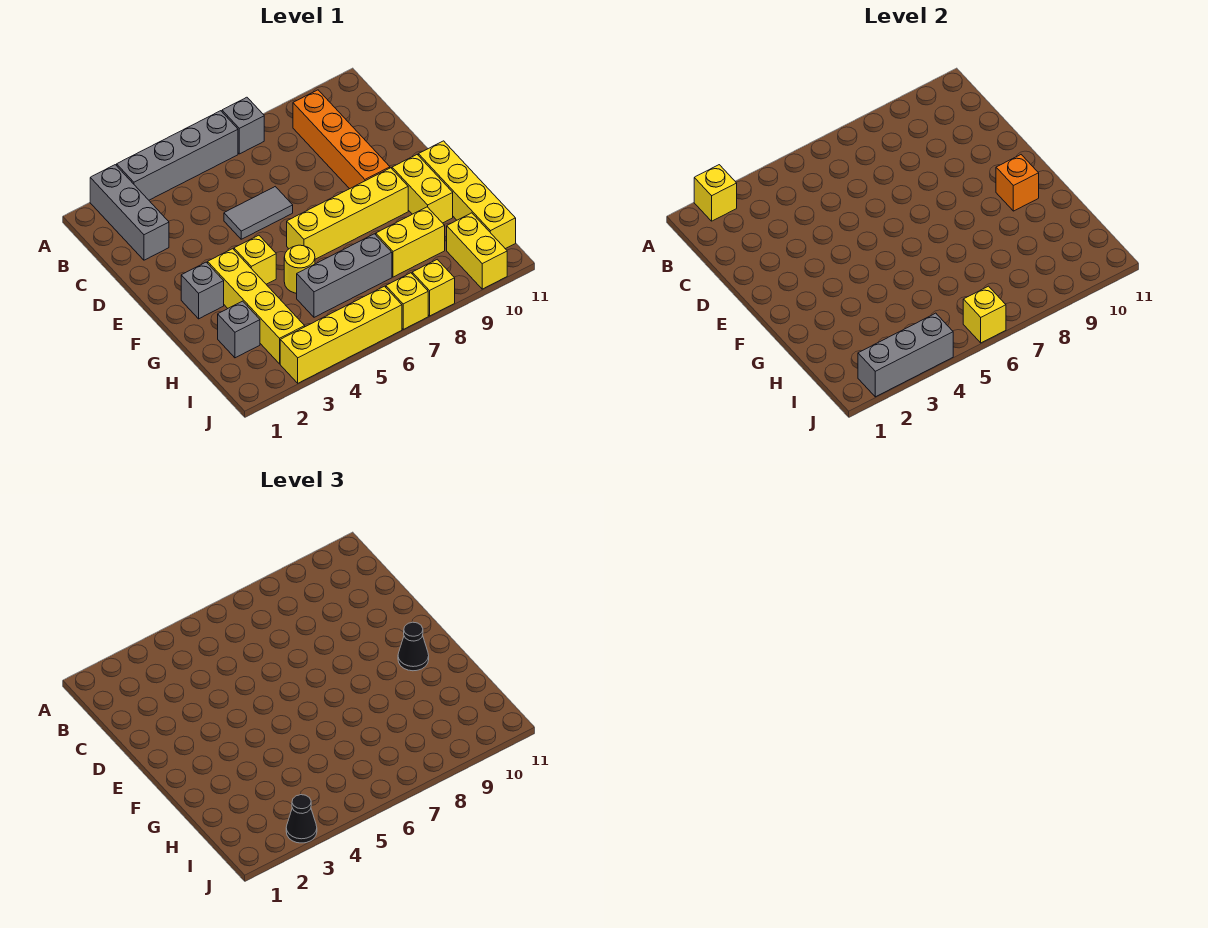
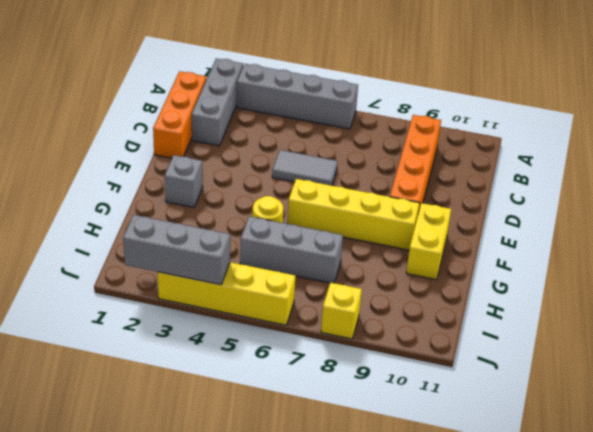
orange brick B1:D1 level 1 -> none
none -> grey brick A7 level 1
none -> yellow brick F3:I3 level 1
none -> yellow brick F4 level 1

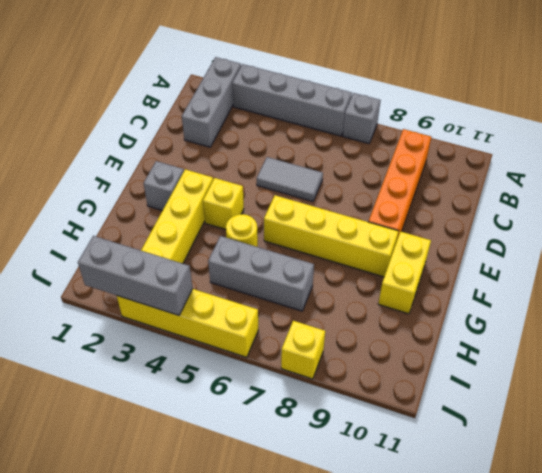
none -> yellow brick F11:I11 level 1
none -> grey brick H2 level 1
none -> yellow brick H8:H9 level 1

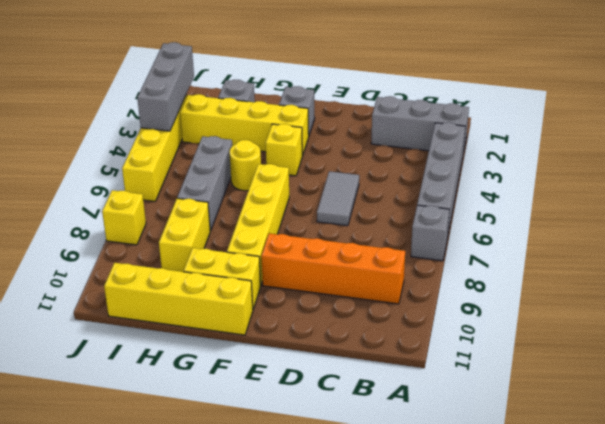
none -> yellow brick I10:J10 level 1
none -> yellow brick J7 level 1
none -> yellow brick A2 level 2

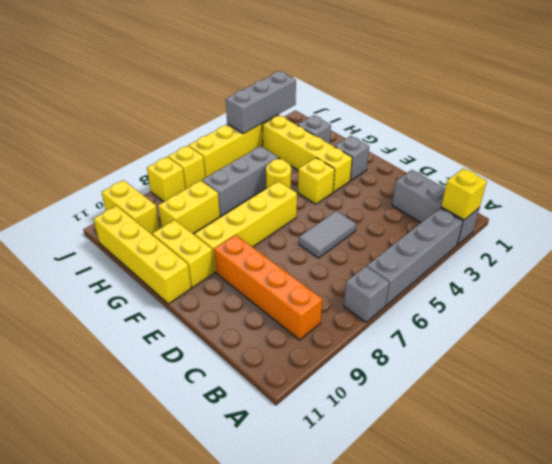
none -> orange brick F10 level 2
none -> yellow brick J6 level 2
none -> black cone F10 level 3

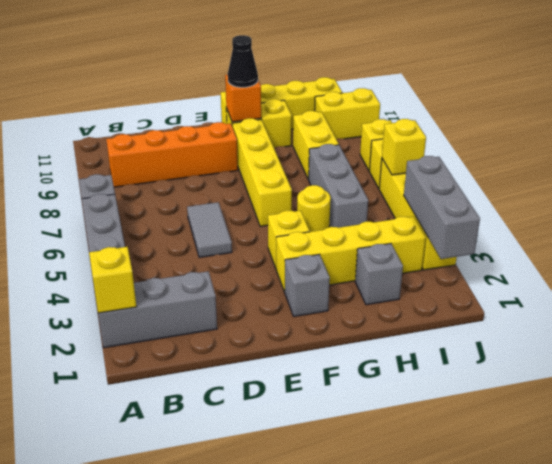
none -> black cone J3 level 3

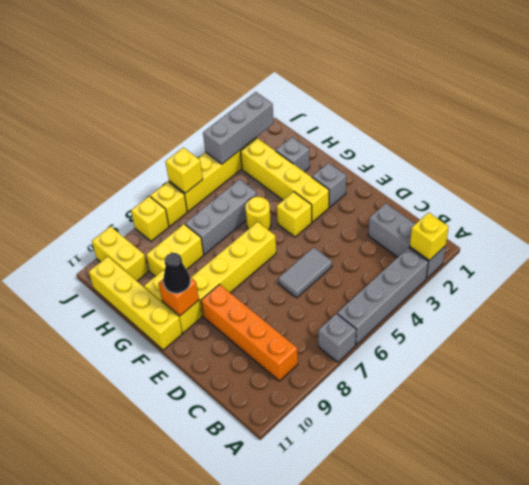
none -> black cone J3 level 3

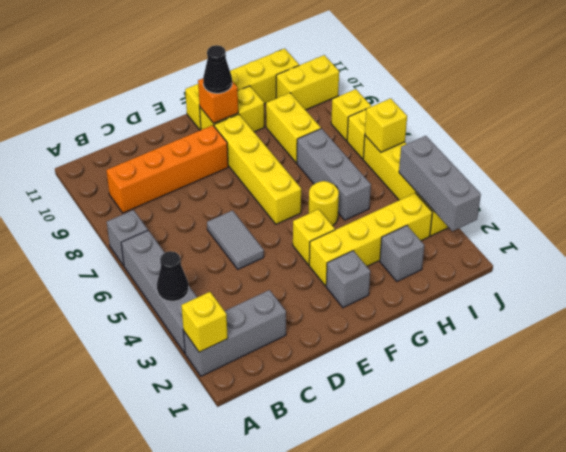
black cone A4 level 2 -> black cone J3 level 3

